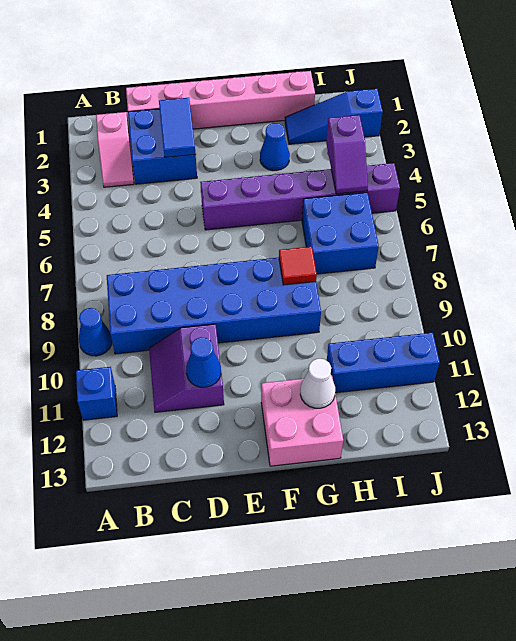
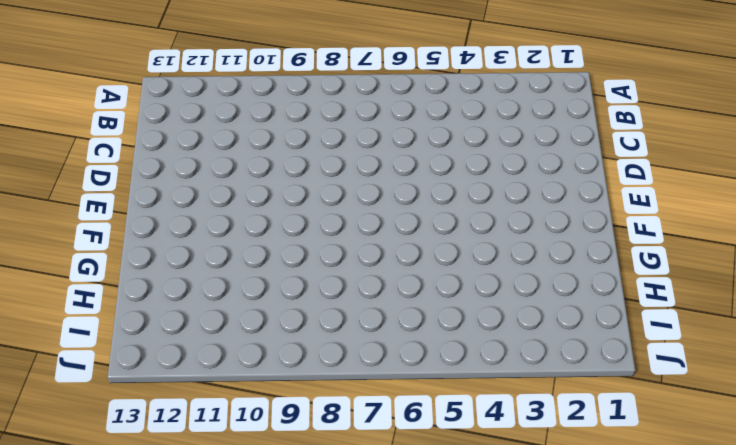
none -> blue cone A9 level 1
none -> blue brick A11 level 1
none -> pink slope B2:B3 level 1 top 2

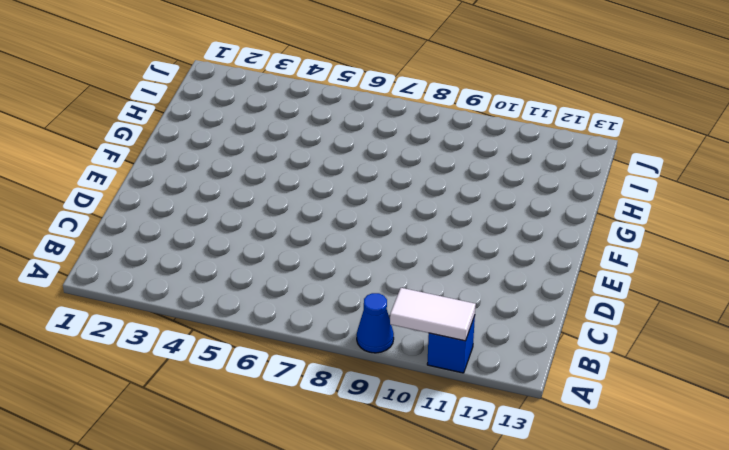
white tile A10:A11 level 2 -> none
none -> pink slope B2:B3 level 1 top 2
none -> blue brick B8:G9 level 1
none -> pink brick C1:H1 level 1

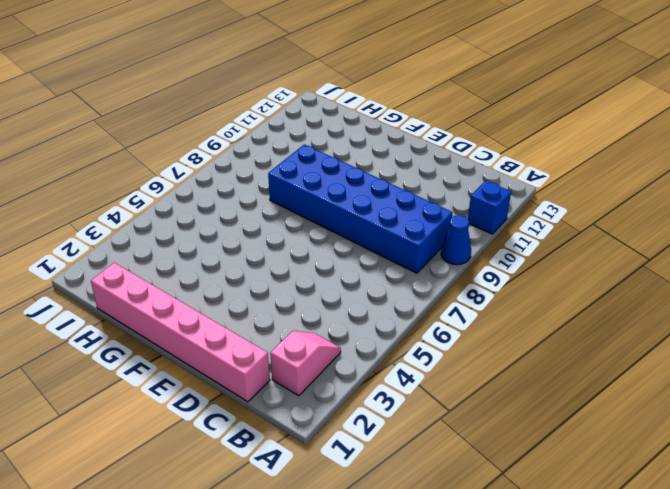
none -> blue brick C2:D3 level 1
none -> purple slope C10:D11 level 1 top D
none -> purple brick E5:J5 level 1

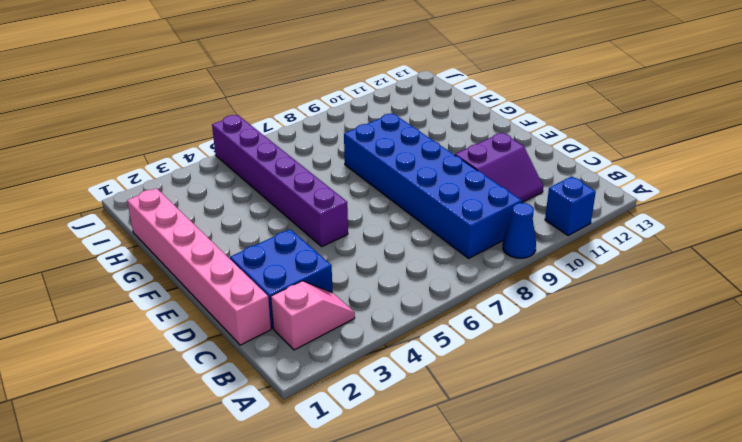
none -> pink brick F12:G13 level 1
none -> blue cone G3 level 1
none -> blue slope H2:J2 level 1 top J

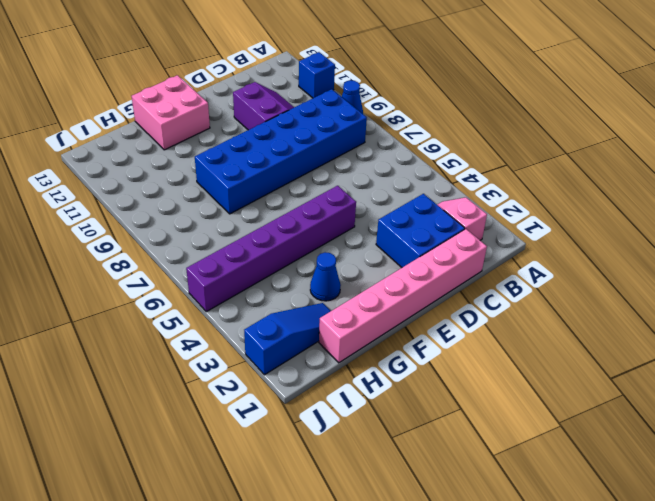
none -> blue brick H6:I7 level 1
none -> blue brick H11:J11 level 1
none -> blue tile D2:D3 level 2

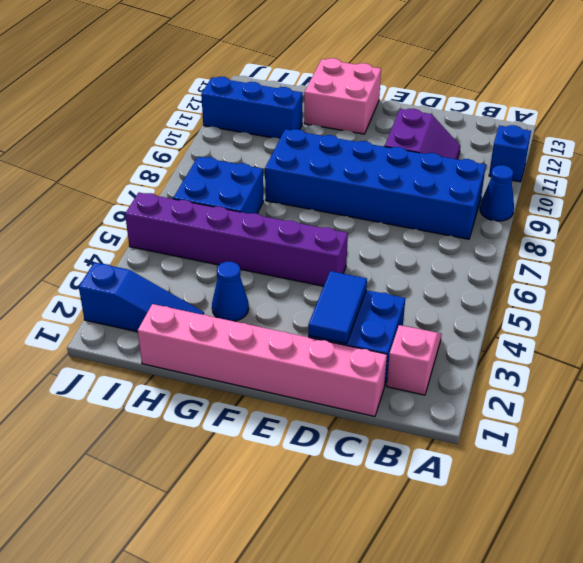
none -> blue cone D11 level 2
none -> red tile G8 level 2
none -> white cone G12 level 2

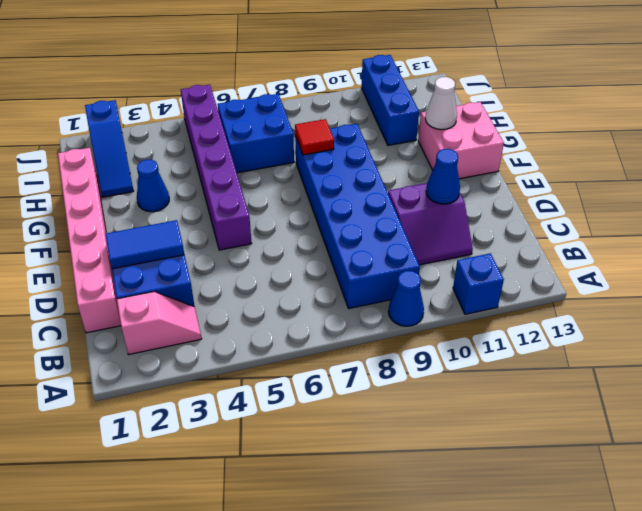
none -> purple slope I4:I5 level 2 top 4

